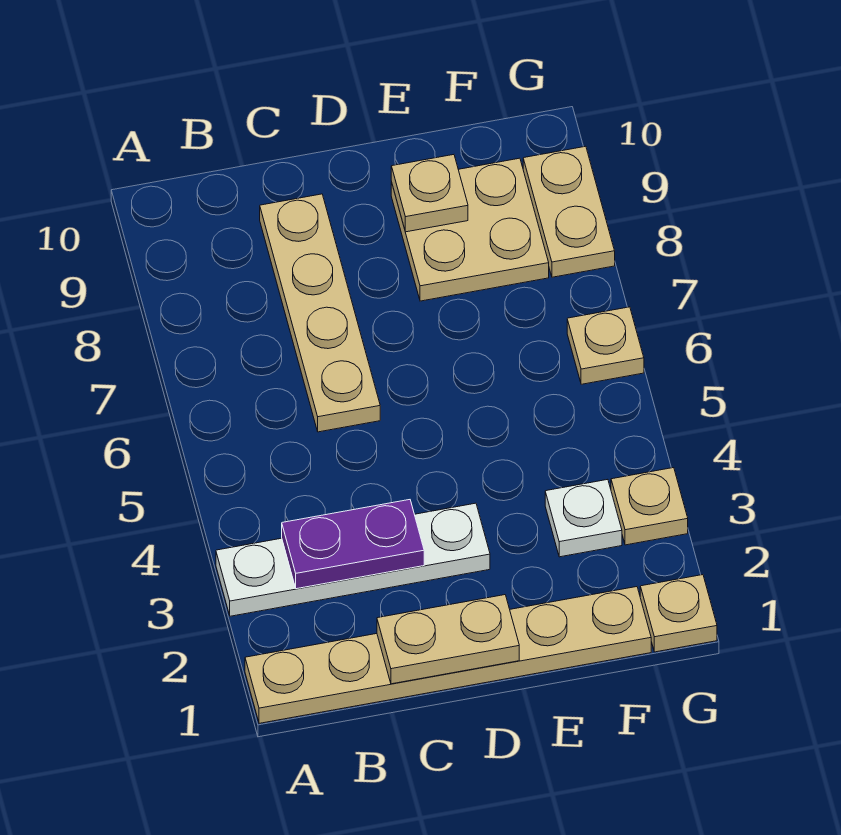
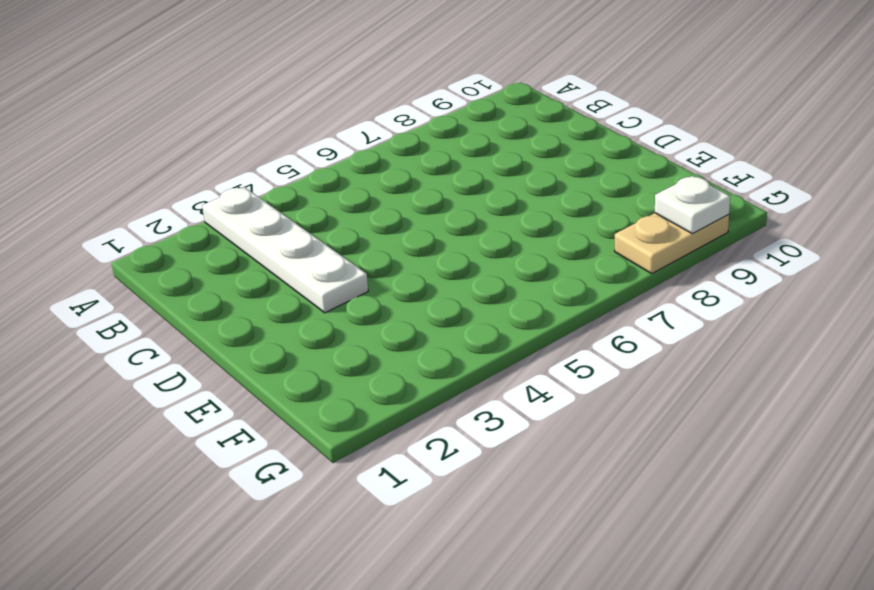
white plate G9 level 2 -> white plate F3 level 1
none -> tan plate A1:F1 level 1
none -> tan plate C6:C9 level 1
none -> tan plate E8:F9 level 1

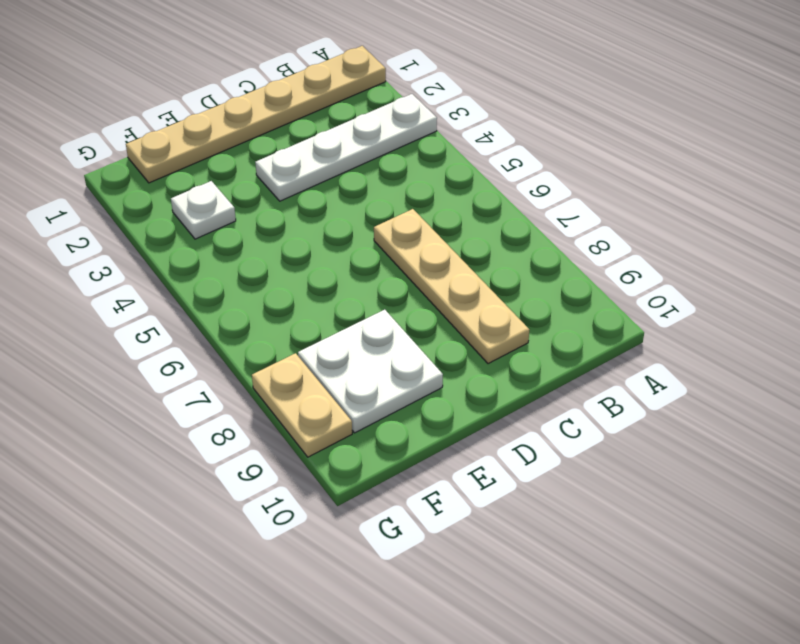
white plate E8:F9 level 1 -> tan plate E8:F9 level 1
none -> tan plate G1 level 1
none -> tan plate G3 level 1
none -> tan plate G6 level 1

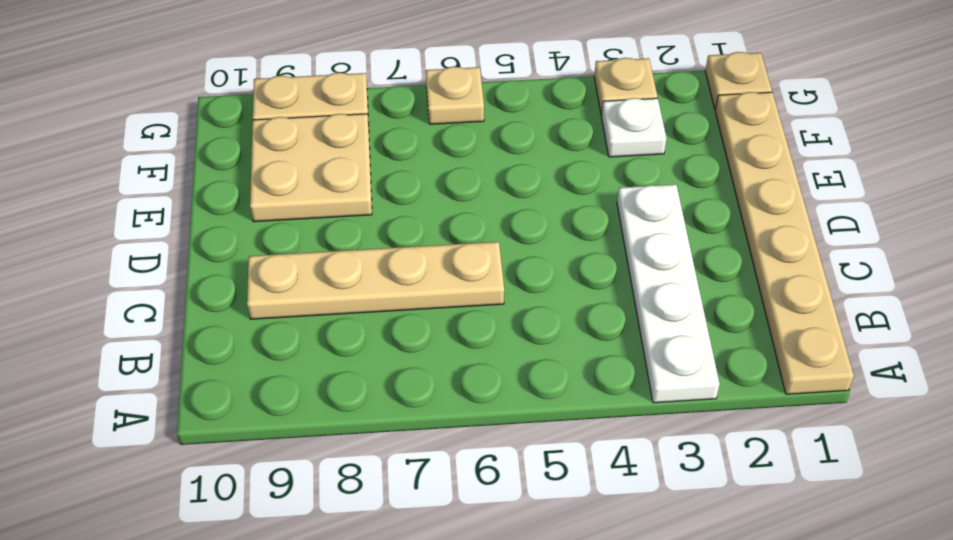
none -> purple plate B3:C3 level 2
none -> tan plate C1:D1 level 2
none -> tan plate E9 level 2

